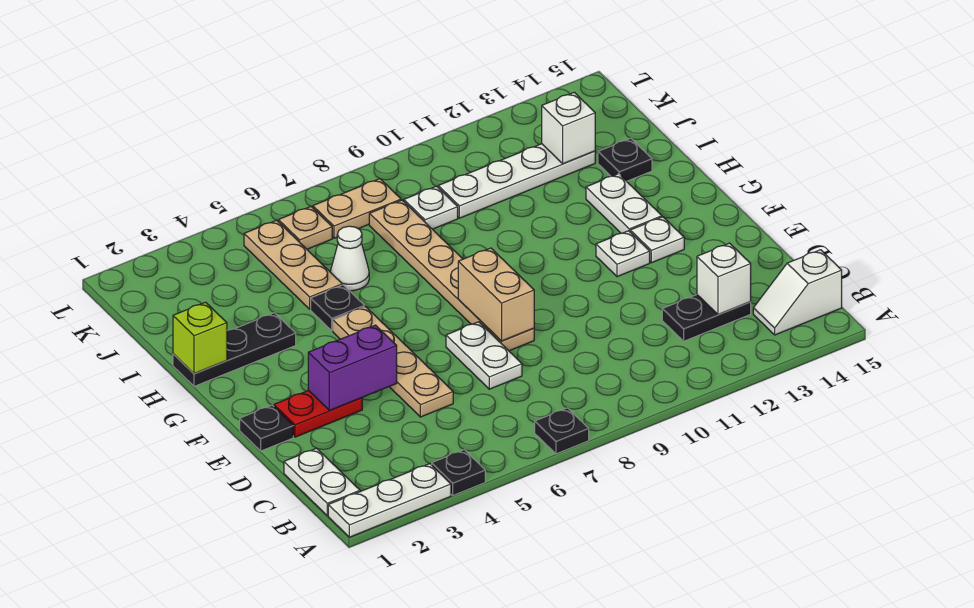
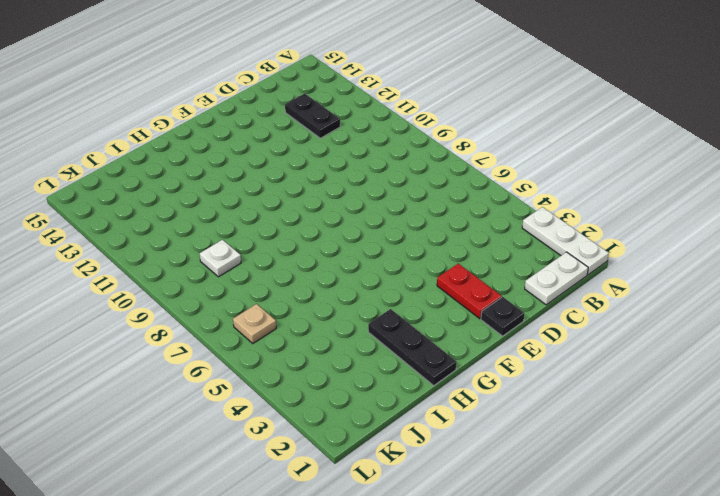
none -> black plate A4 level 1
none -> black plate A7 level 1
none -> white slope B14:B15 level 1 top 15

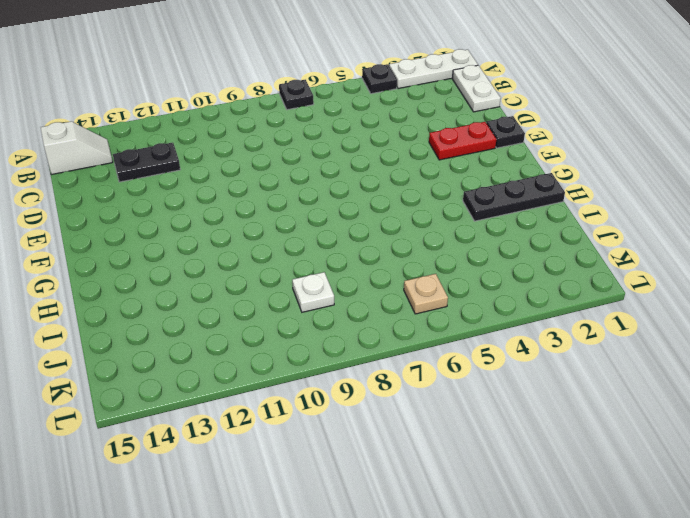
none -> tan plate D5:G5 level 1
none -> white plate D7:E7 level 1
none -> tan plate E8:J8 level 1

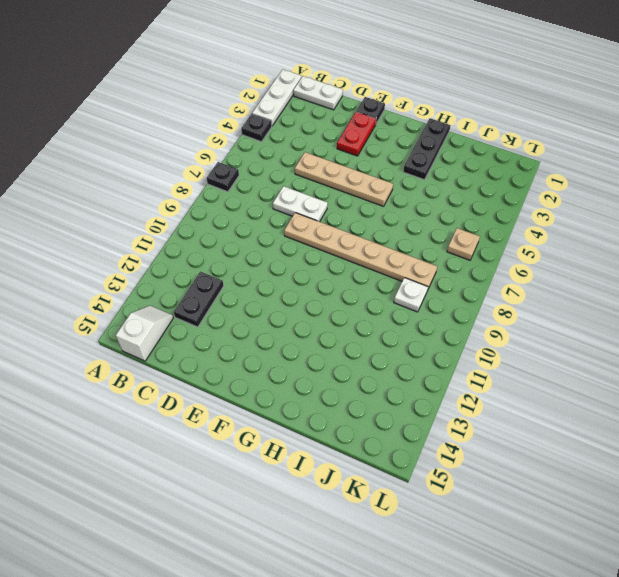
none -> white plate F12 level 1
none -> white plate F13 level 1
none -> white plate G13:H13 level 1

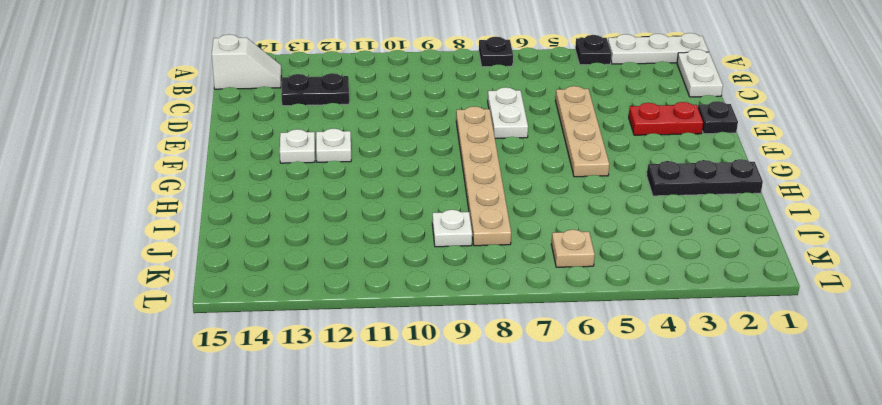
none -> white plate G13:H13 level 1
none -> black plate H5 level 1
none -> tan plate I5:K5 level 1

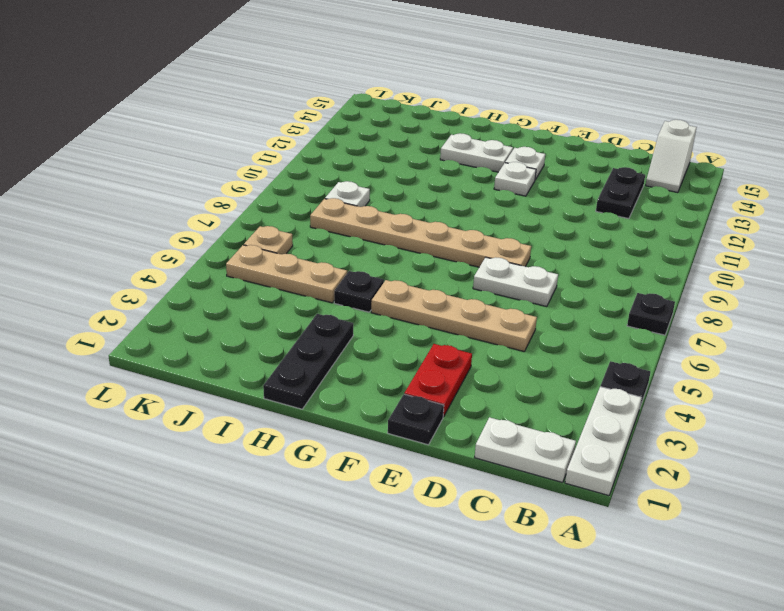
none -> white cone I6 level 1
none -> black plate I14 level 1
none -> white plate J10:J13 level 1

